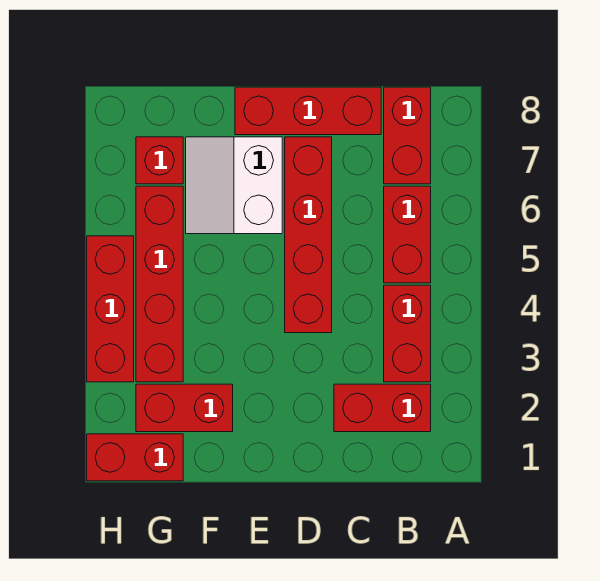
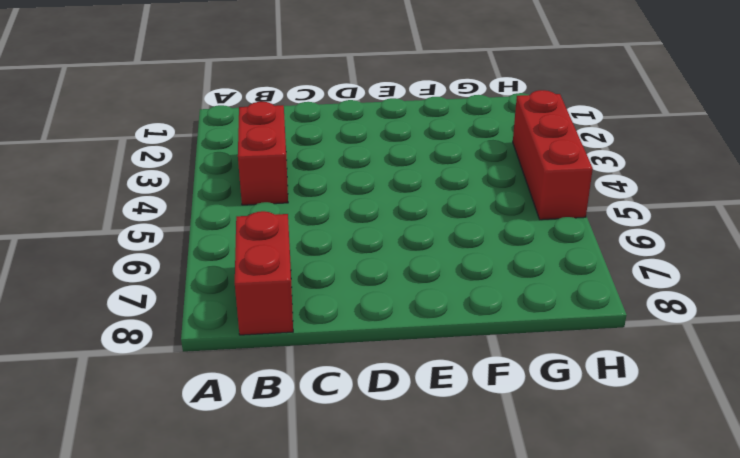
none -> red brick B2:C2 level 1
none -> red brick B5:B6 level 1
none -> red brick C8:E8 level 1

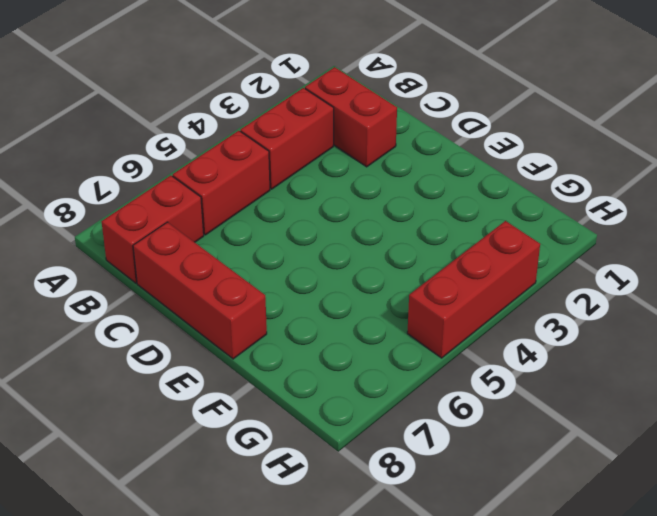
none -> red brick D4:D7 level 1
none -> white slope E6:F7 level 1 top E
none -> red brick F2:G2 level 1

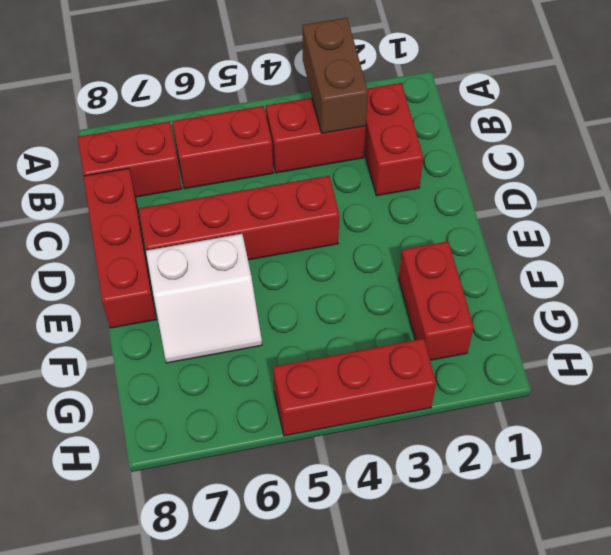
brown brick A3:B3 level 2 -> none
none -> red brick G1:H1 level 1
none -> red brick G3:G6 level 1
none -> red brick G7 level 1

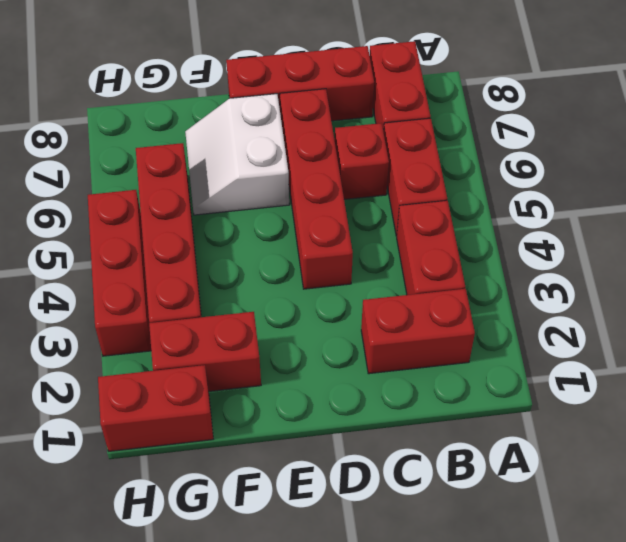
red brick C6 level 1 -> red brick G7 level 1

